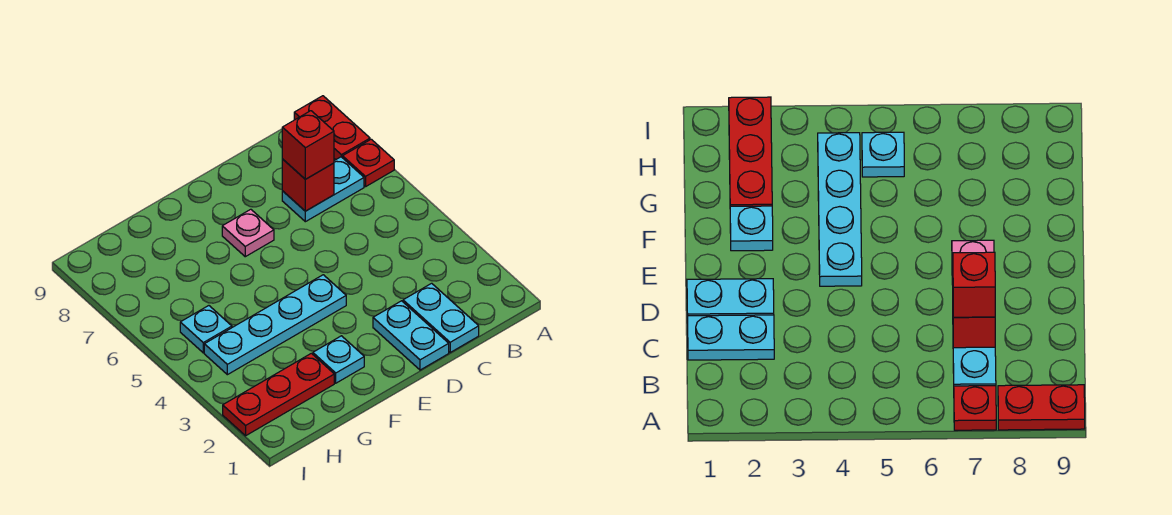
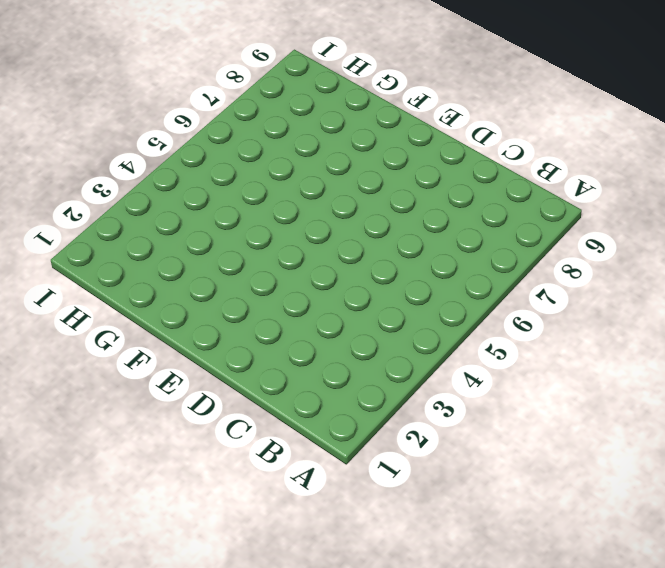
none -> red plate A7 level 1
none -> red plate A8:A9 level 1
none -> cyan plate B7:C7 level 1

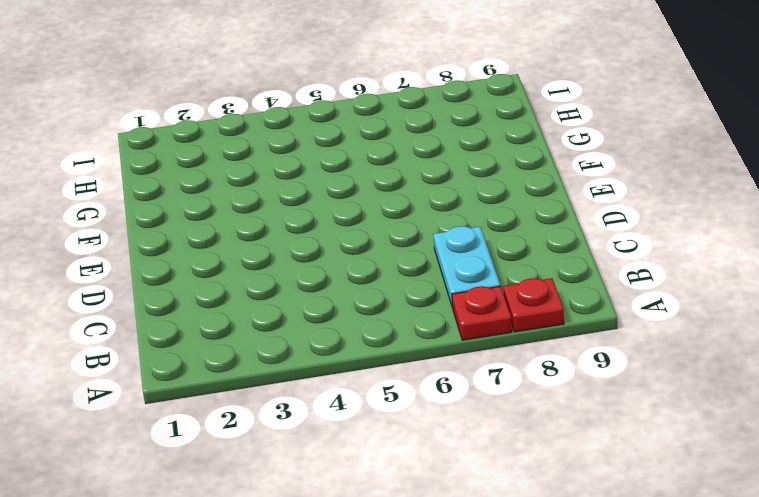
red plate A8 level 1 -> red plate A8:A9 level 1
none -> cyan plate C1:C2 level 1
none -> cyan plate D1:D2 level 1
none -> cyan plate E4:H4 level 1

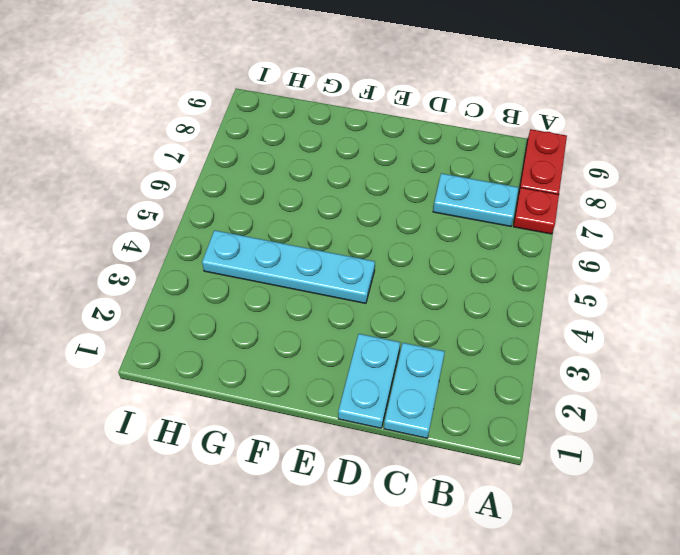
none -> pink plate E7 level 1
none -> cyan plate F2 level 1
none -> red plate G2:I2 level 1

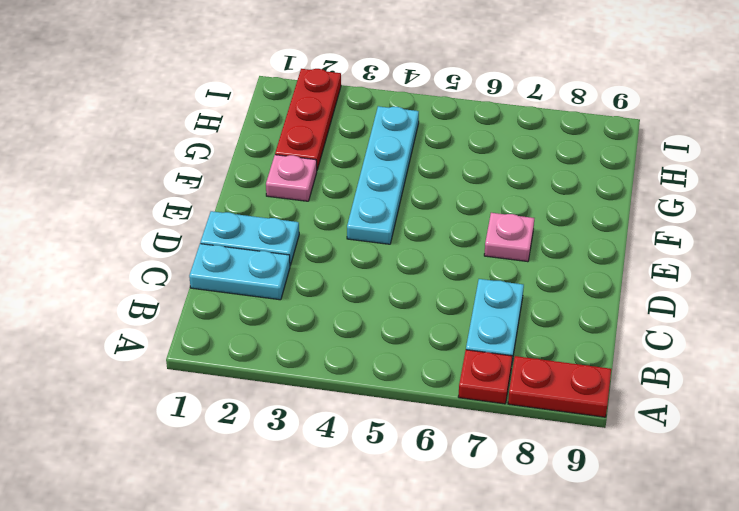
pink plate F2 level 1 -> cyan plate F2 level 1
none -> cyan plate H5 level 1
none -> red brick C7 level 2
none -> red brick C7 level 3

